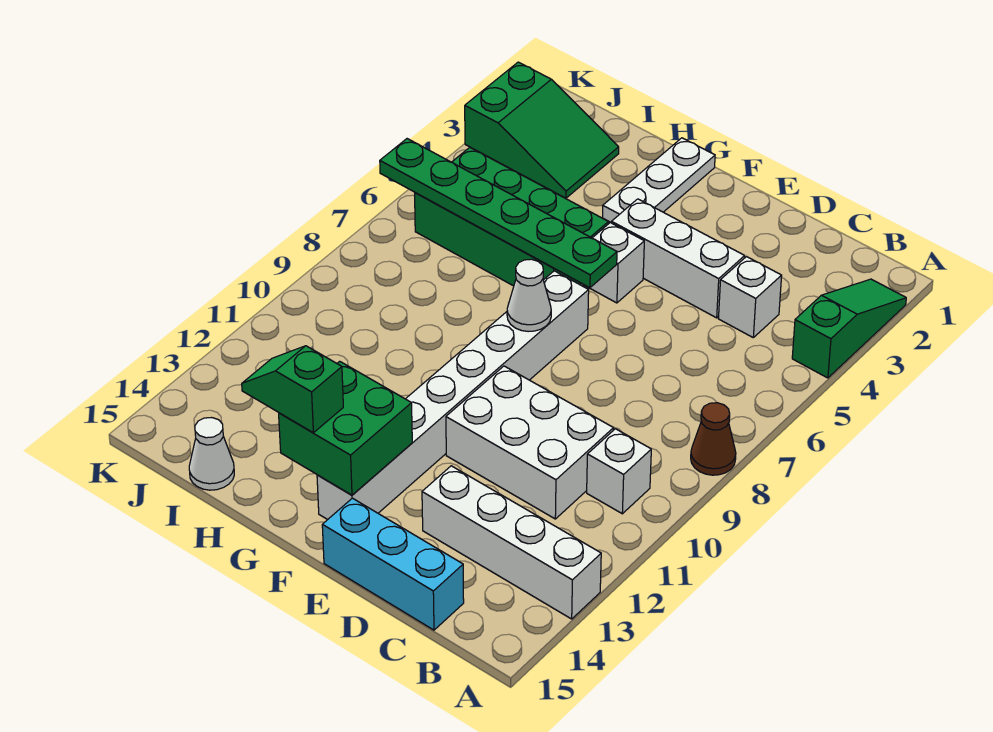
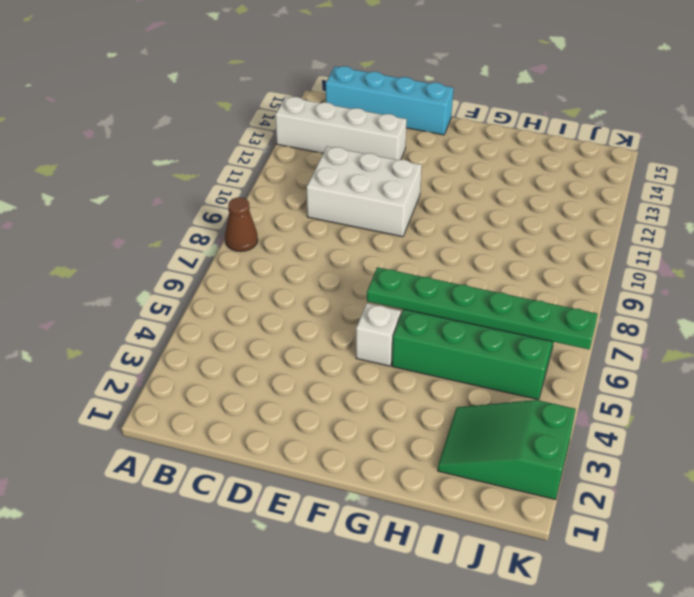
cyan brick B15:E15 level 1 -> cyan brick C15:E15 level 1
none -> green slope A2:A4 level 1 top 4
none -> white brick B10 level 1
none -> white brick C4 level 1

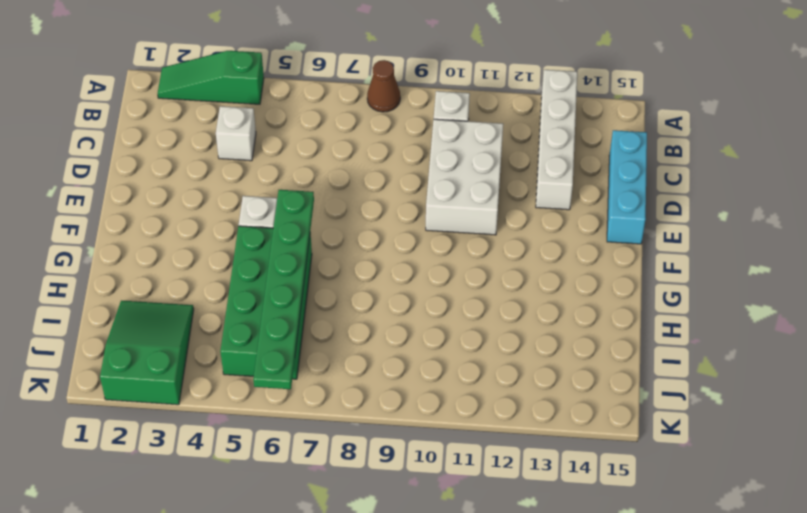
none -> white brick D4:F4 level 1
none -> white brick F7:F14 level 1
none -> white plate G1:G3 level 1

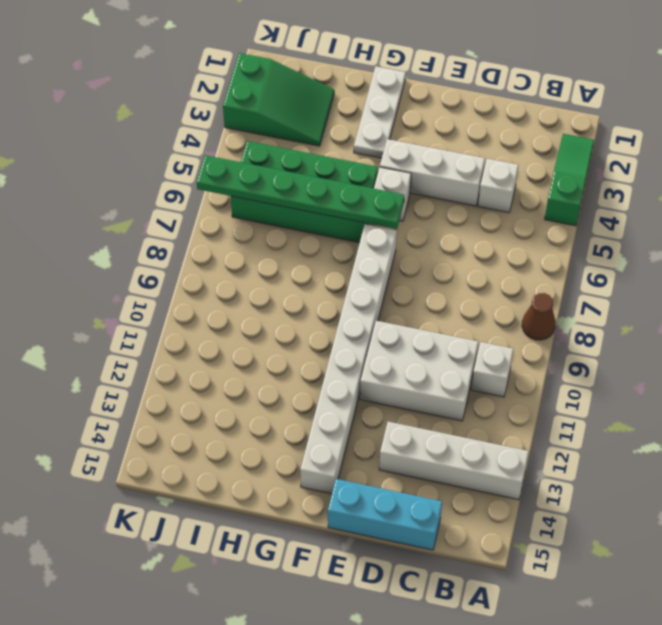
none -> white cone I15 level 1
none -> white cone F8 level 2
none -> green brick F13:G14 level 2

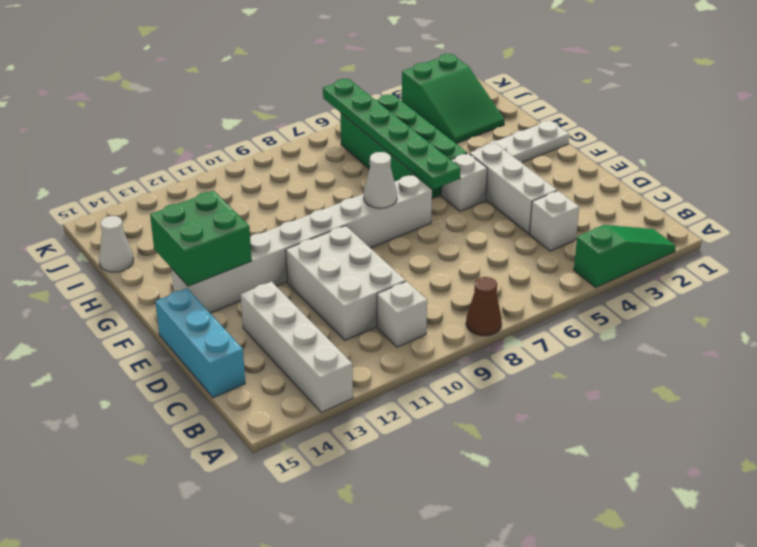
none -> green slope G14:H14 level 3 top G

